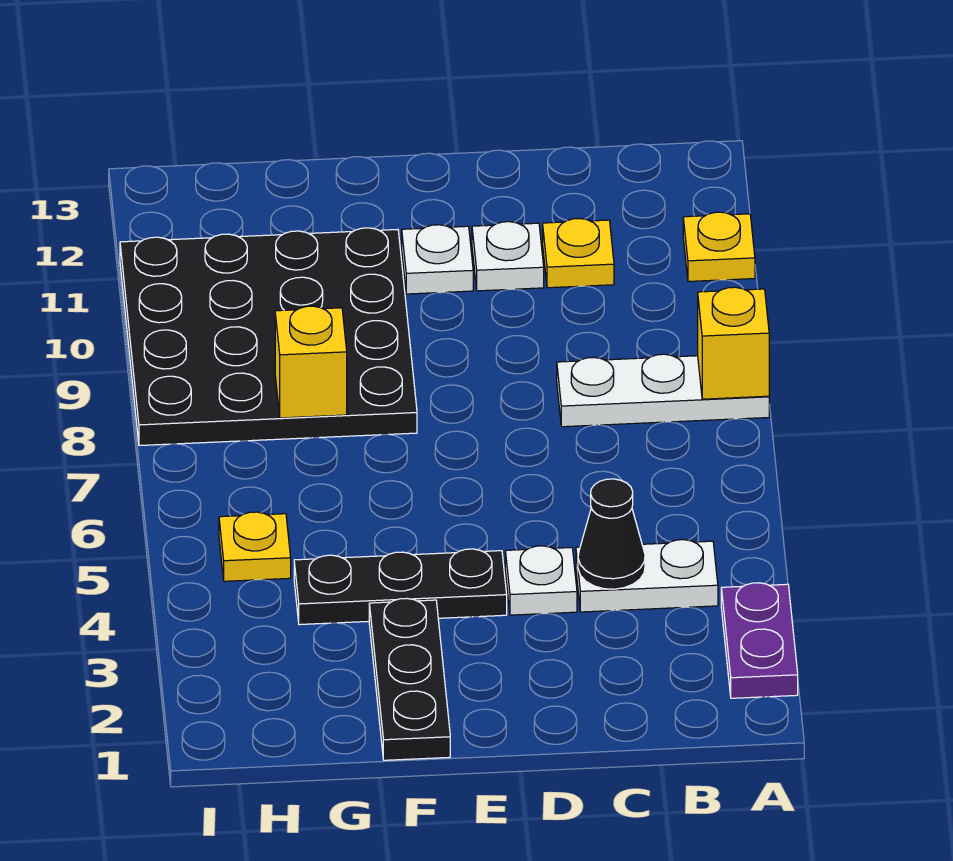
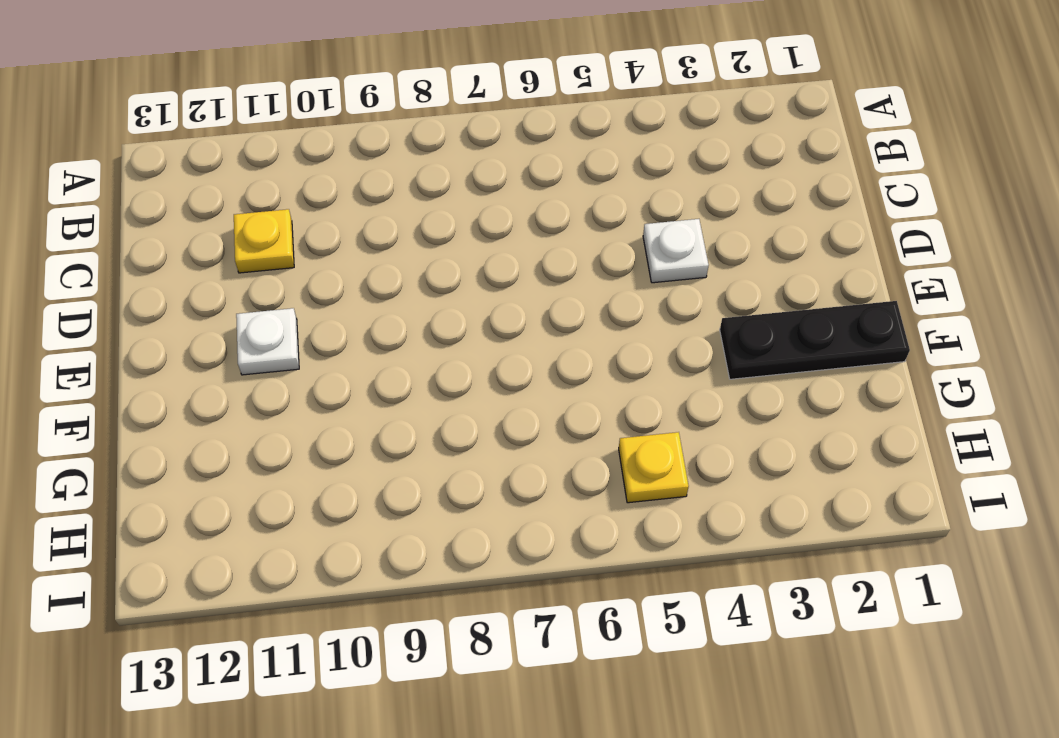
none -> purple plate A2:A3 level 1
none -> white plate A8:C8 level 1
none -> yellow plate A11 level 1

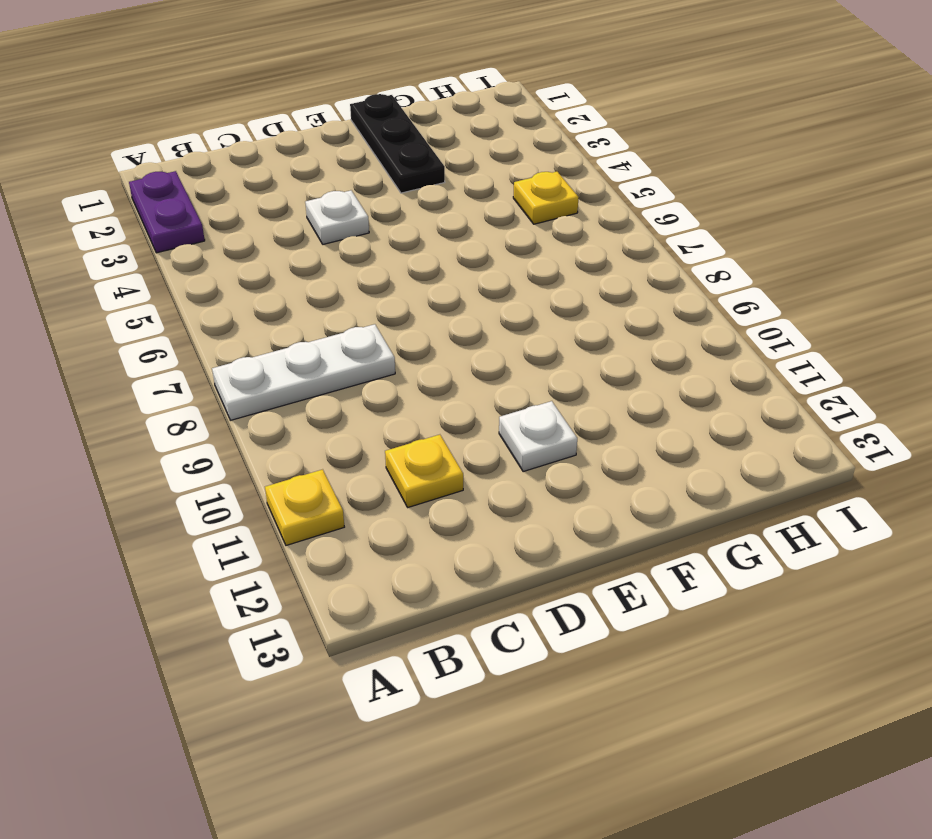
none -> white plate B4:C4 level 1
none -> white plate D11 level 1
none -> black plate E4:G4 level 1

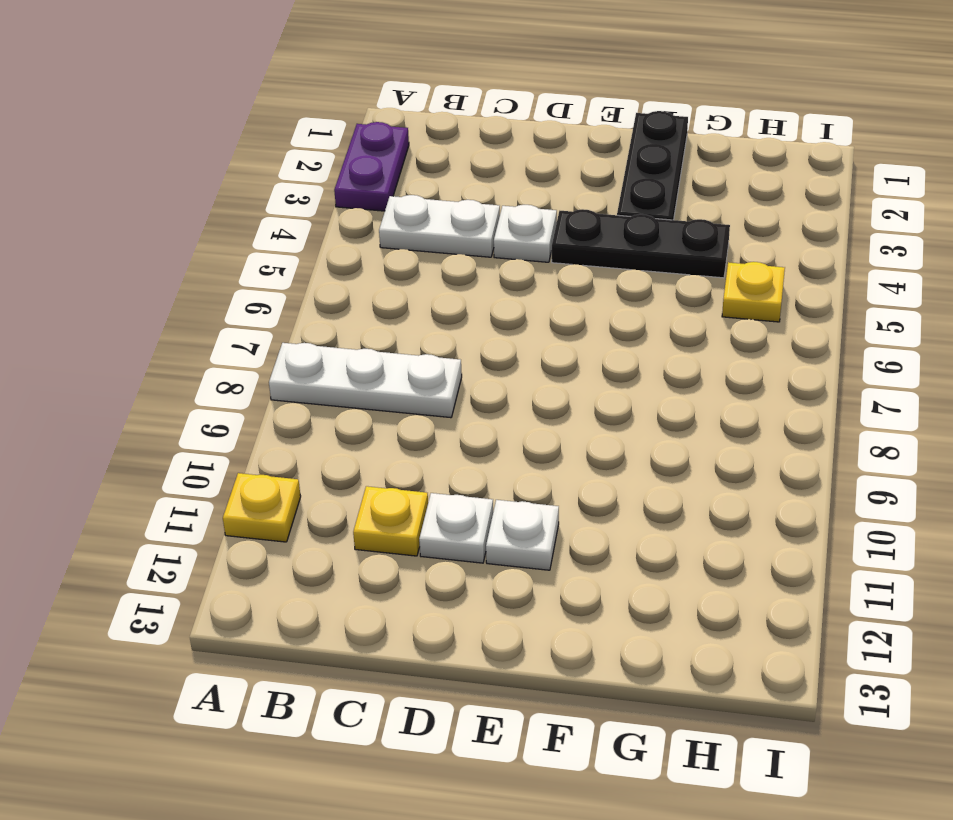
none -> black plate F8:I11 level 1
none -> yellow brick A8 level 2
none -> black cone C4 level 2

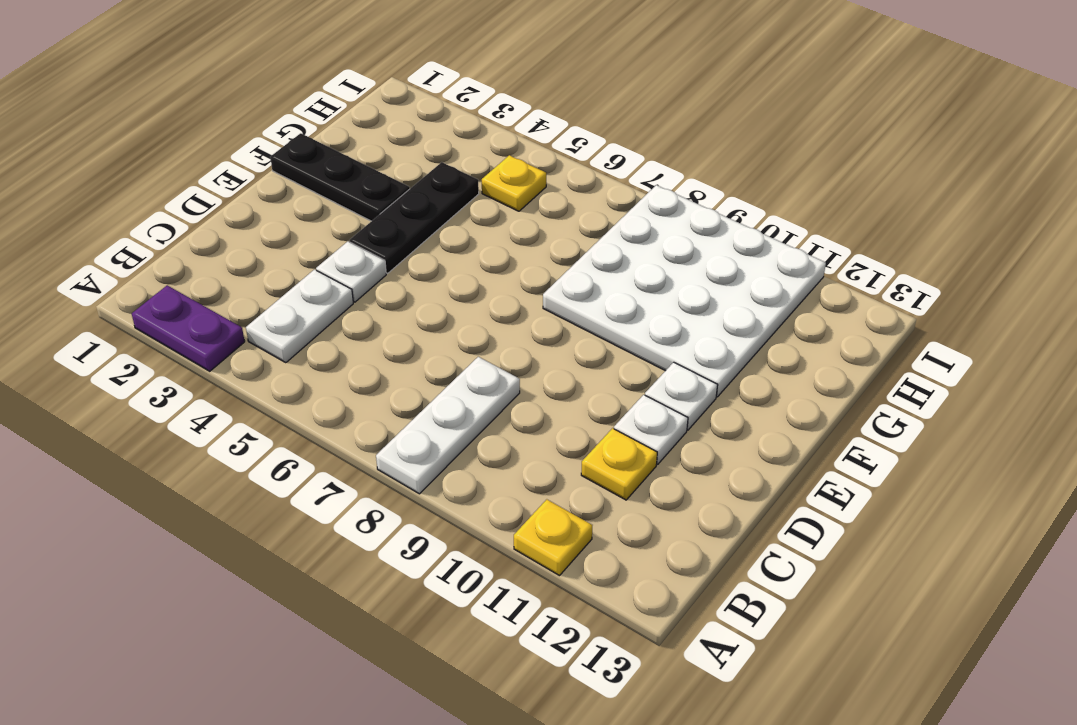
white plate F8:I11 level 1 -> black plate F8:I11 level 1
none -> yellow brick A8 level 2
none -> black cone C4 level 2
none -> yellow brick G8 level 2

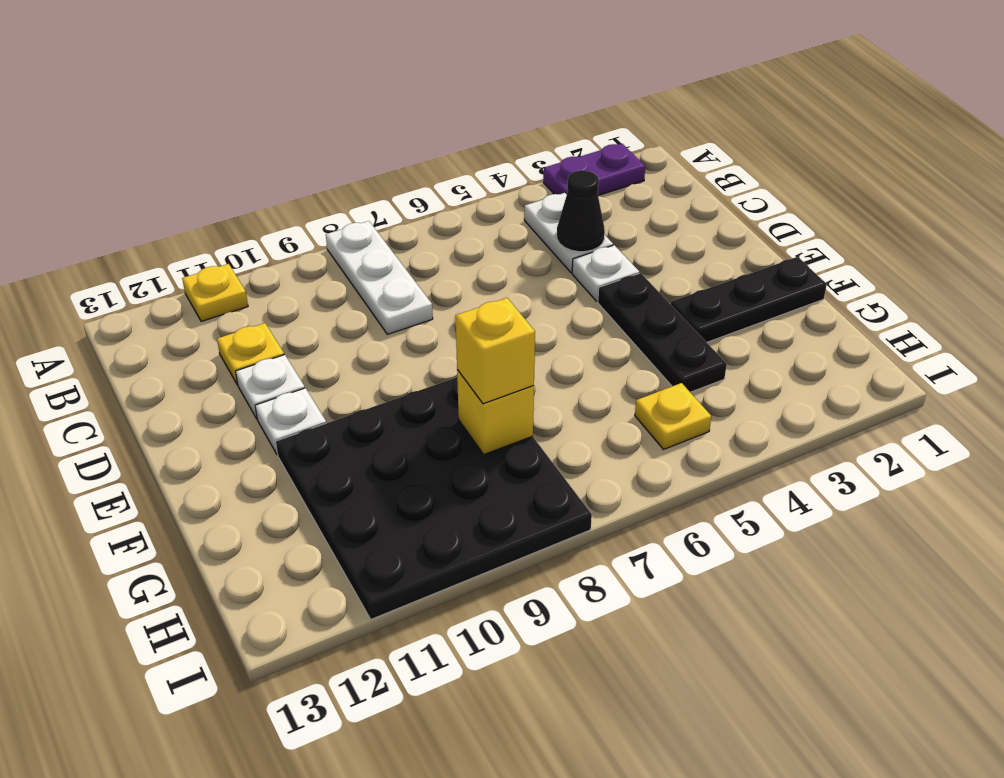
yellow brick G8 level 3 -> yellow brick A8 level 2

